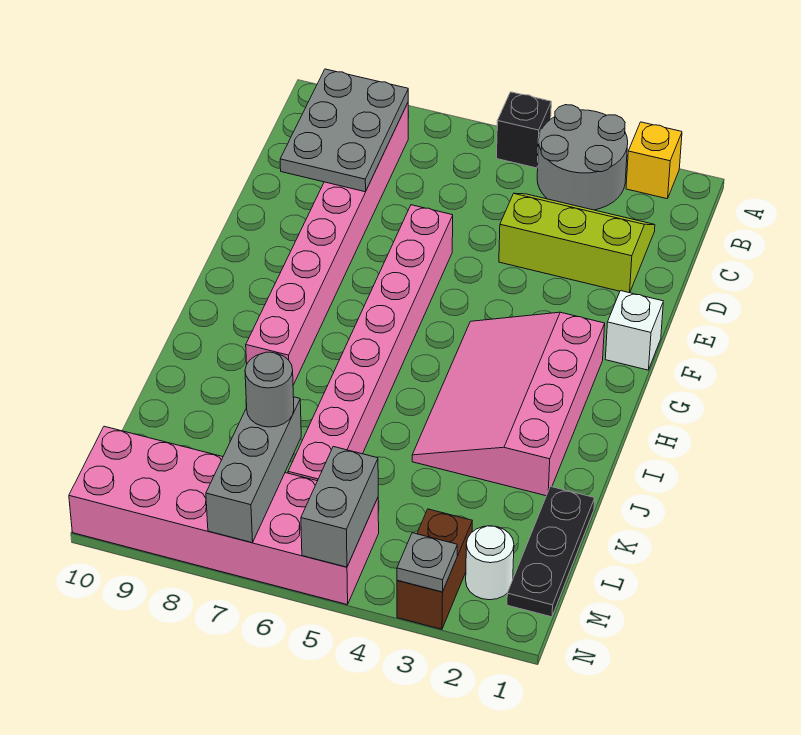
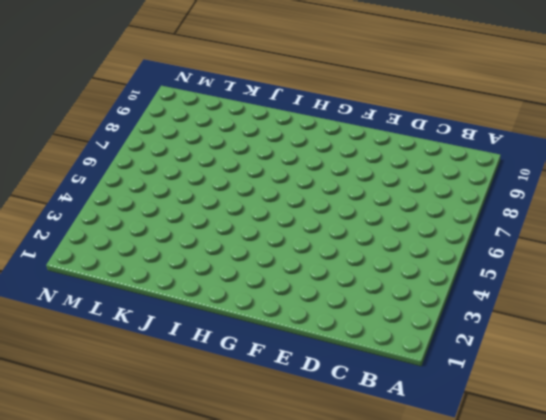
none -> yellow brick A2 level 1
none -> grey round brick A3:B4 level 1
none -> black brick A5 level 1

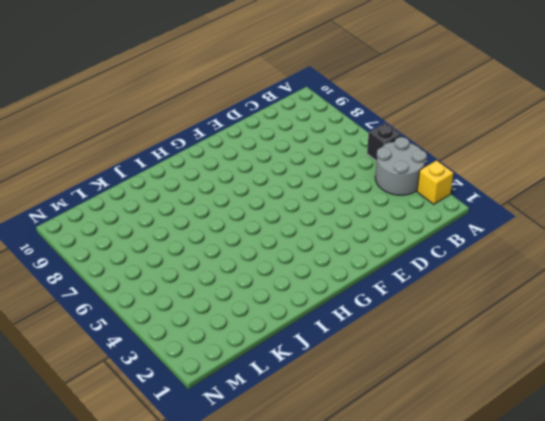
none -> pink brick B8:I8 level 1
none -> lime slope C2:D4 level 1 top D
none -> pink brick E6:L6 level 1

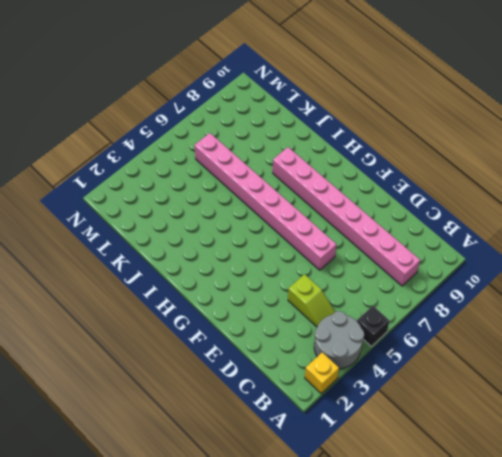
lime slope C4:D4 level 1 top D -> lime slope C2:D4 level 1 top D
none -> white brick F1 level 1
none -> pink slope G2:J4 level 1 top 2
none -> black plate K1:M1 level 1

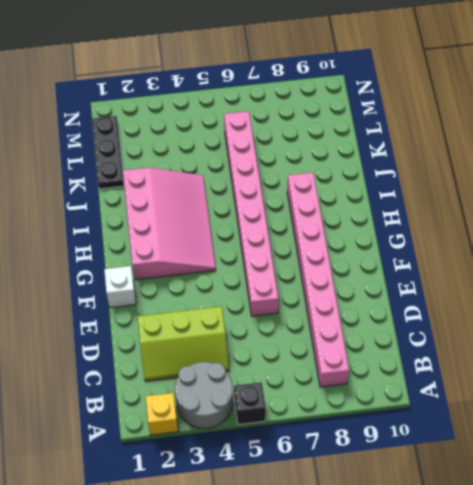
none -> white round brick M2 level 1
none -> brown brick M3:N3 level 1
none -> pink brick M5:N10 level 1

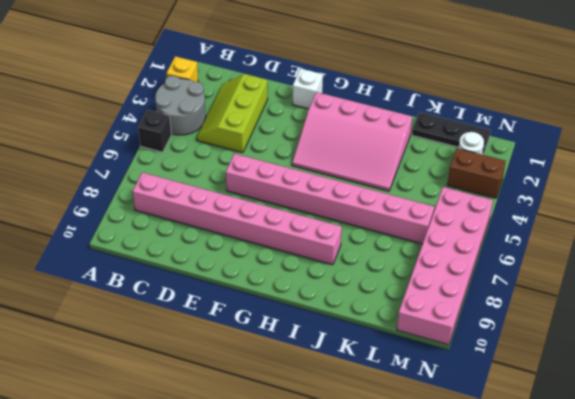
none -> grey plate B8:D9 level 2
none -> grey brick L7:N7 level 2
none -> grey brick M5:N5 level 2

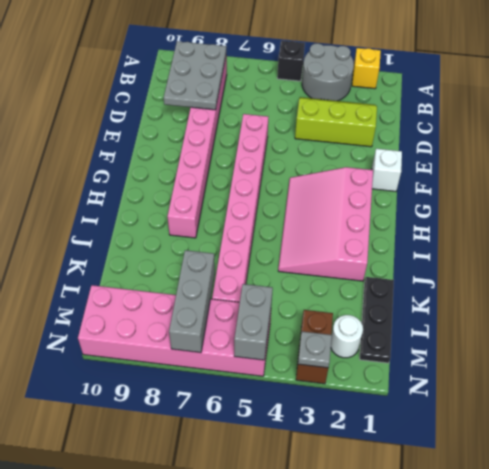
none -> grey round brick L7 level 3

